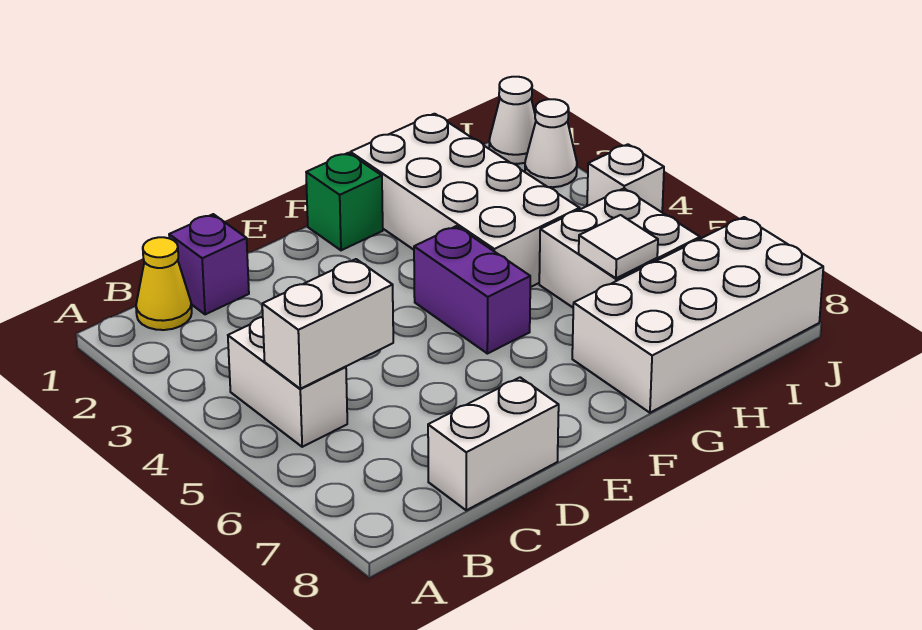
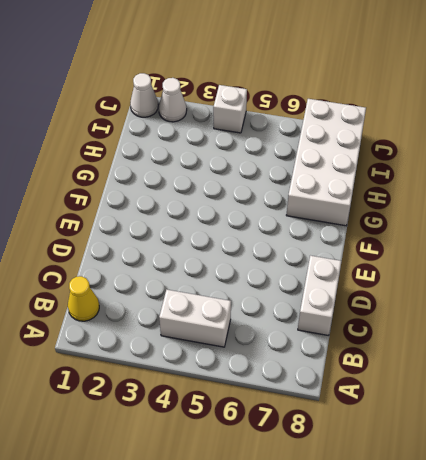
none -> purple brick C1 level 1
none -> green brick F1 level 1
none -> purple brick F4:F5 level 1

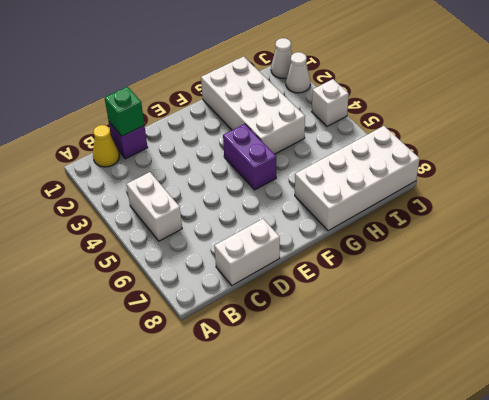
green brick C1 level 2 -> green brick F1 level 1
none -> white brick H5:I6 level 1
none -> white brick B5:C5 level 2
none -> white tile H6 level 2

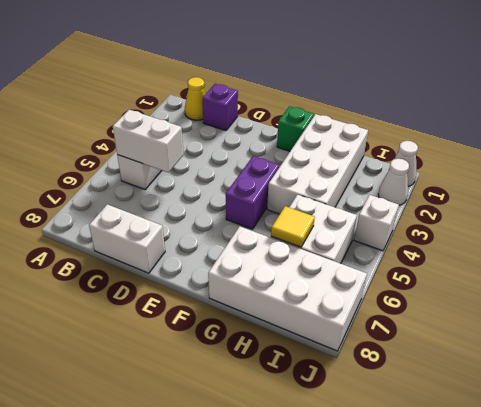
yellow tile H6 level 2 -> white tile H6 level 2

